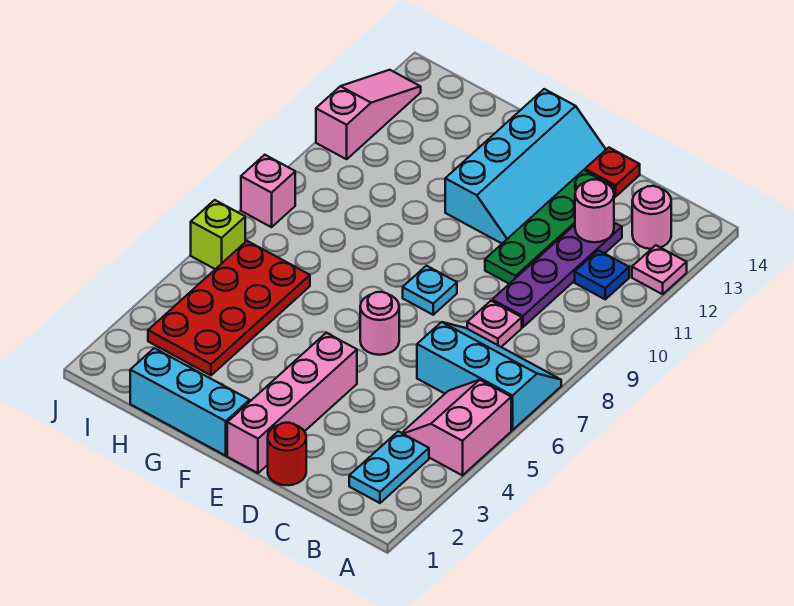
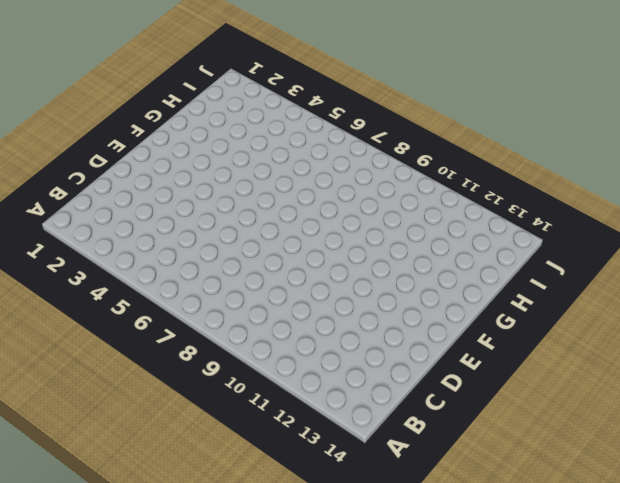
none -> pink slope A4:B5 level 1 top A
none -> cyan slope A6:C7 level 1 top 6
none -> pink plate A12 level 1

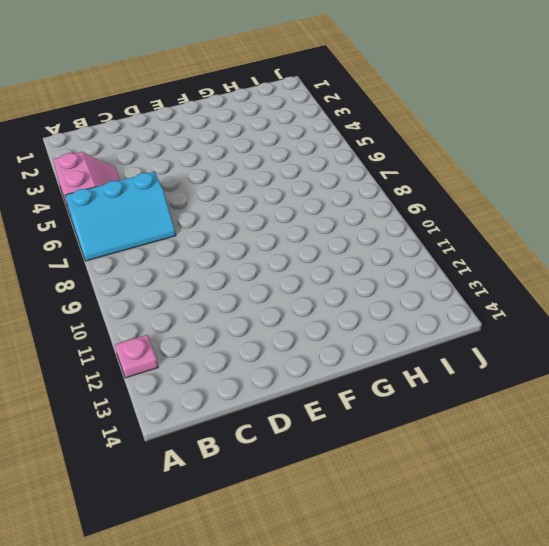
none -> cyan plate B2:B3 level 1
none -> blue plate B11 level 1
none -> pink round brick B13 level 1

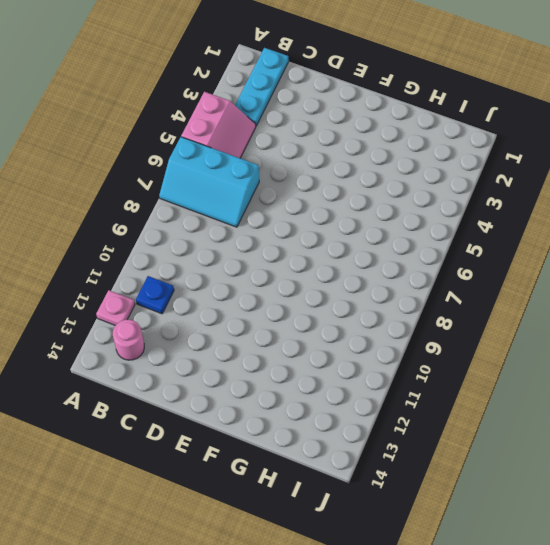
cyan plate B1:B3 level 1 -> cyan plate B2:B3 level 1
none -> pink plate C8 level 1
none -> purple plate C9:C12 level 1
none -> red round brick D1 level 1

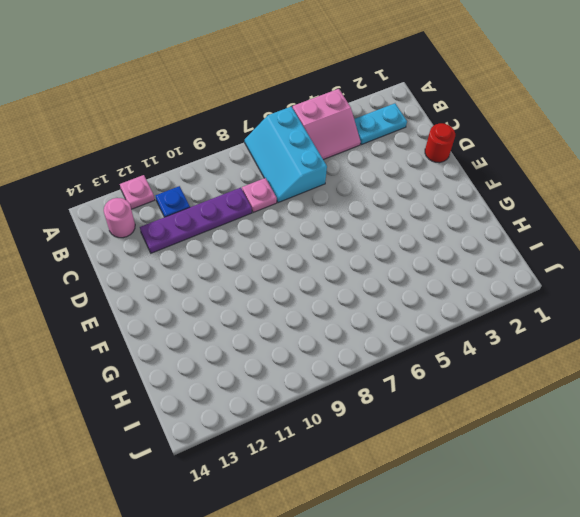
none -> green plate D10:D13 level 1
none -> red plate D14 level 1
none -> pink brick E1:E4 level 1

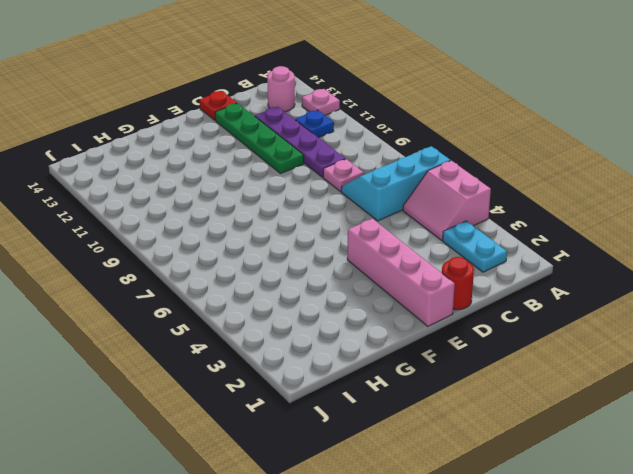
none -> pink round brick E6 level 1
none -> cyan plate E8 level 1
none -> cyan slope E11:F14 level 1 top F

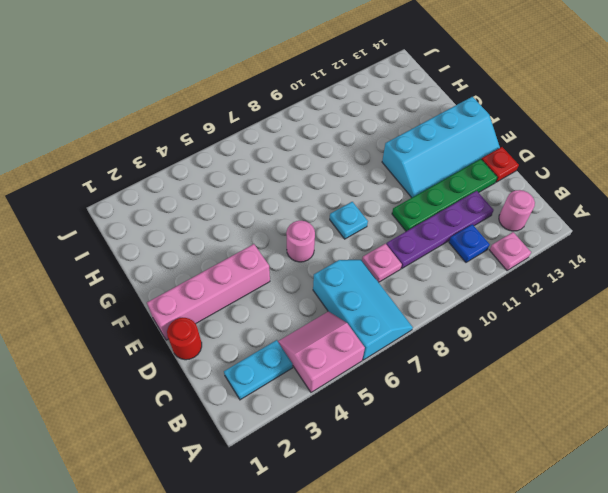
none -> cyan brick F1:H1 level 1
none -> red plate H3:I6 level 1
none -> lime brick J6 level 1

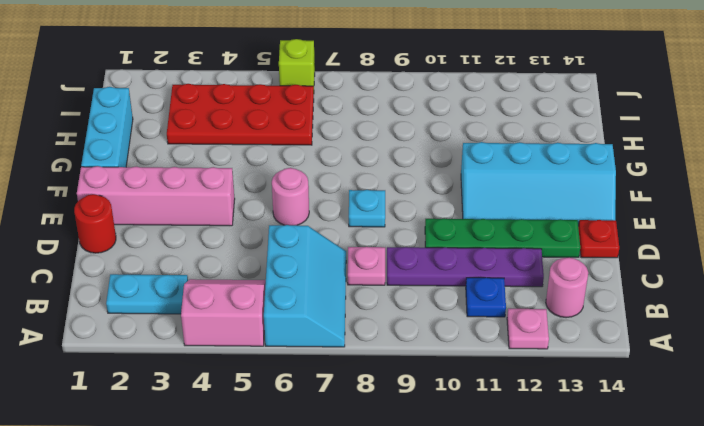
none -> pink brick J8 level 1
none -> pink slope J11:J13 level 1 top 11
none -> pink round brick C12 level 2

